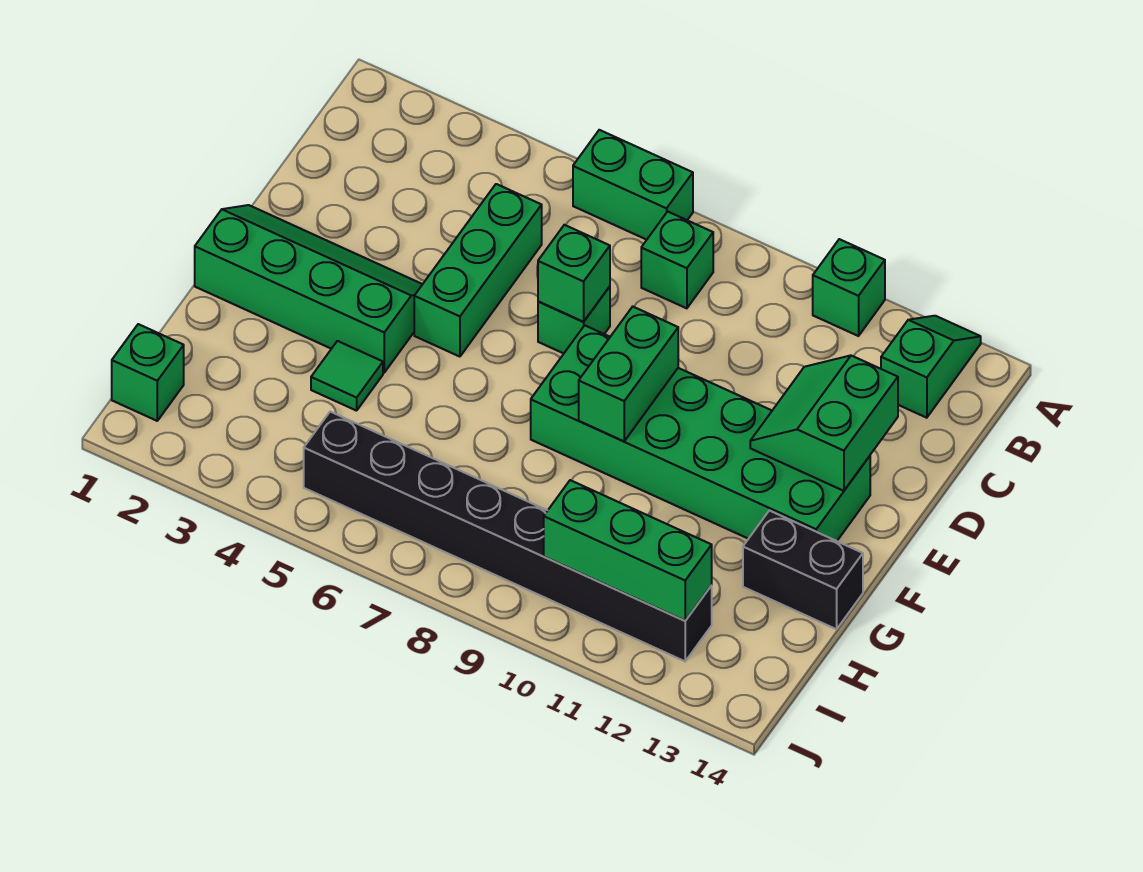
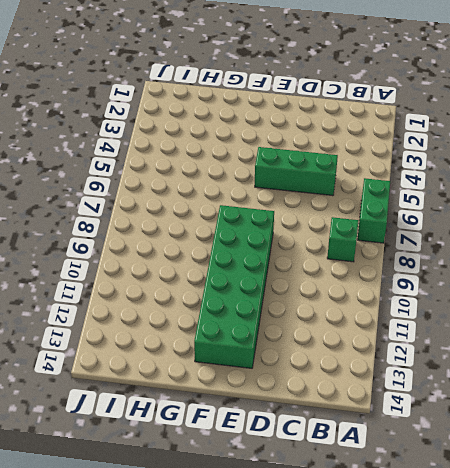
none -> green brick A11 level 1
none -> green slope A13:B13 level 1 top B
none -> green brick D7 level 1

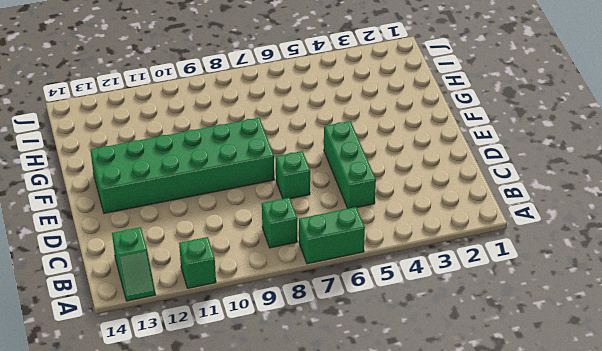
none -> green slope E1:F4 level 1 top F
none -> green tile G4 level 1
none -> black brick G13:G14 level 1

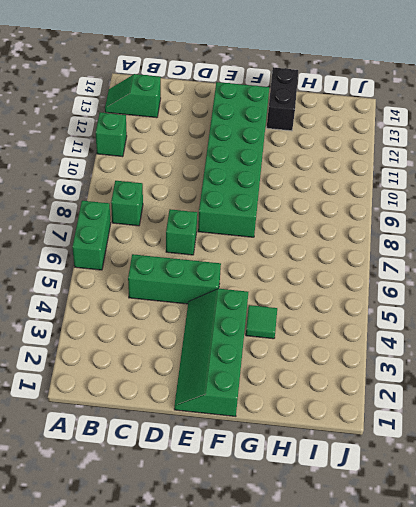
none -> green brick I1 level 1
none -> black brick I5:I12 level 1
none -> green brick D7 level 2

